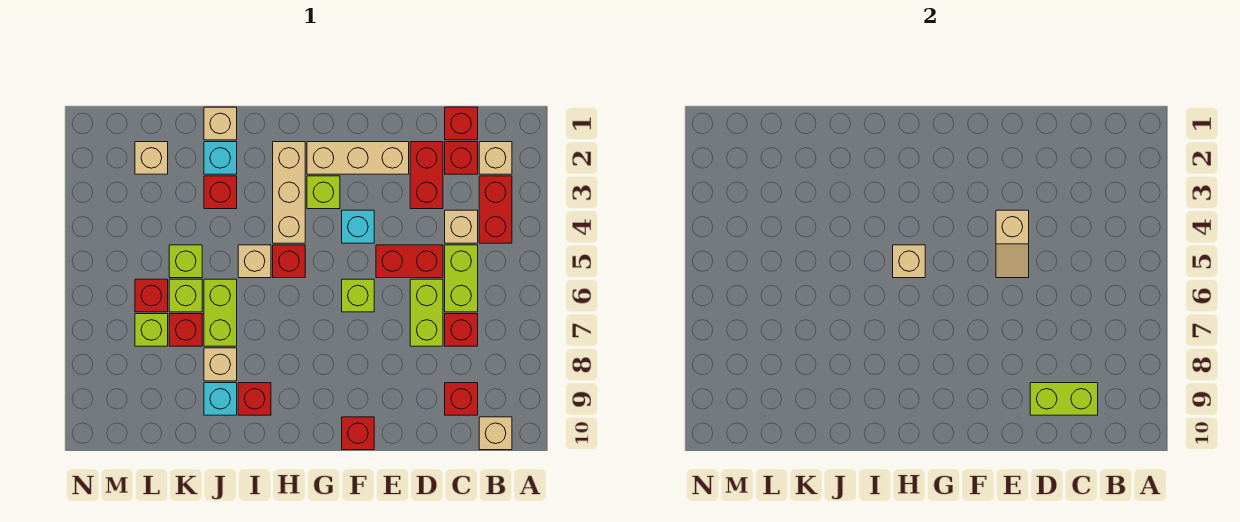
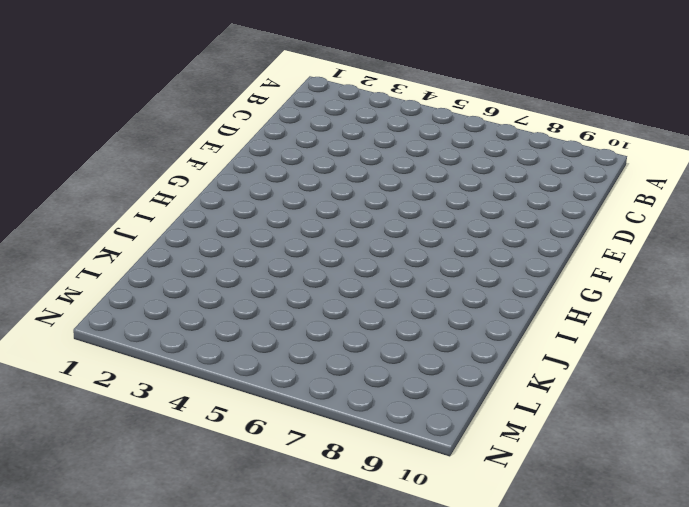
none -> tan brick B2 level 1
none -> red brick B3:B4 level 1
none -> tan brick B10 level 1
none -> red brick C1 level 1

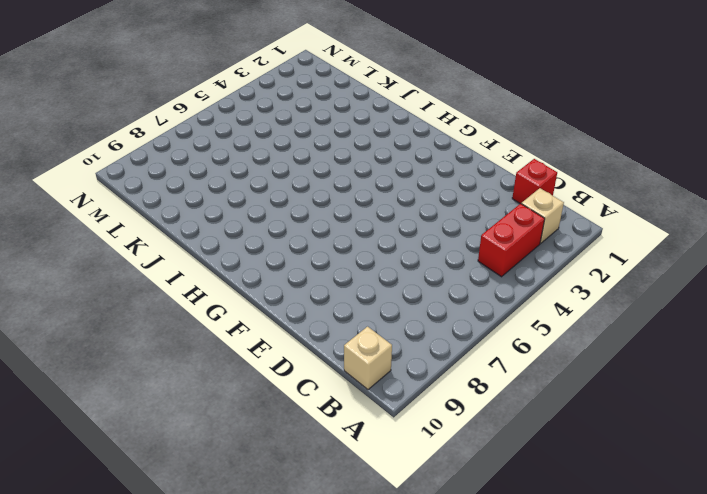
none -> red brick C2 level 1
none -> tan brick C4 level 1
none -> lime brick C5:C6 level 1
none -> red brick C7 level 1

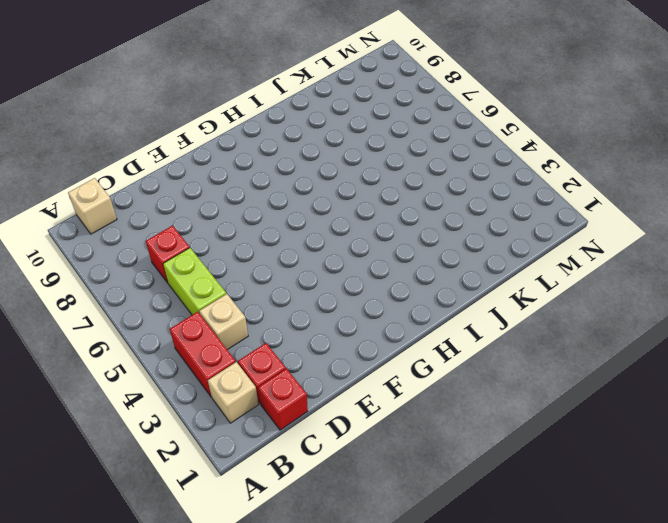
none -> red brick C9 level 1
none -> red brick D2:D3 level 1
none -> red brick D5:E5 level 1
none -> lime brick D6:D7 level 1

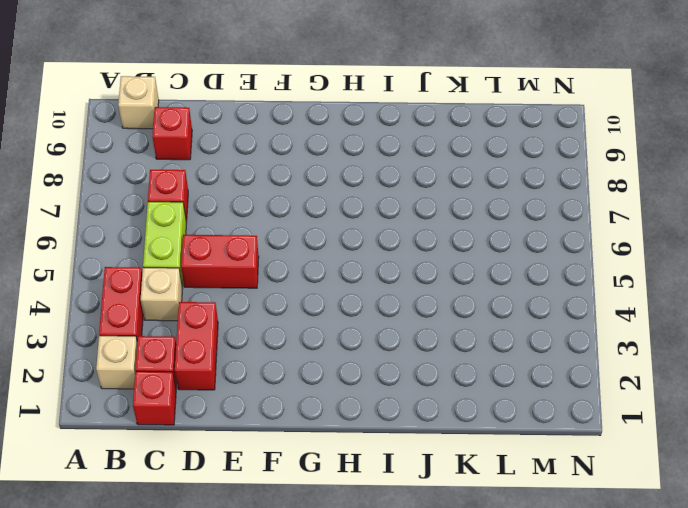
none -> lime brick D6:D7 level 1
none -> tan brick E2:G2 level 1
none -> cyan brick F4 level 1
none -> lime brick F6 level 1

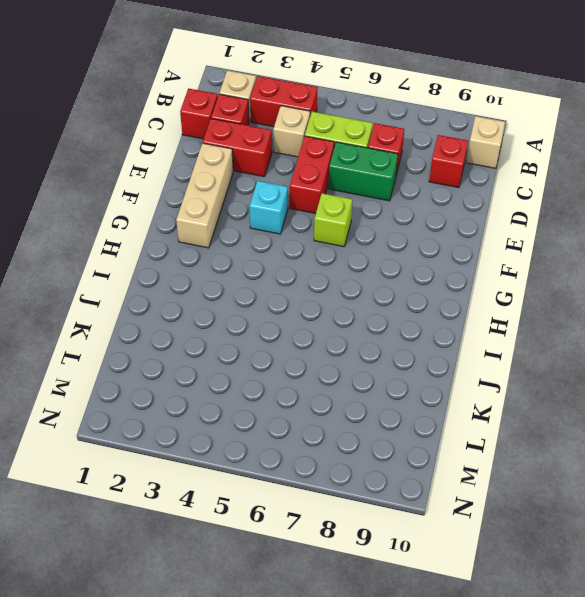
green brick D6:D7 level 1 -> lime brick D6:D7 level 1
none -> red brick F10 level 1
none -> lime brick G3 level 1
none -> tan brick H2:H4 level 1
none -> red brick H5 level 1

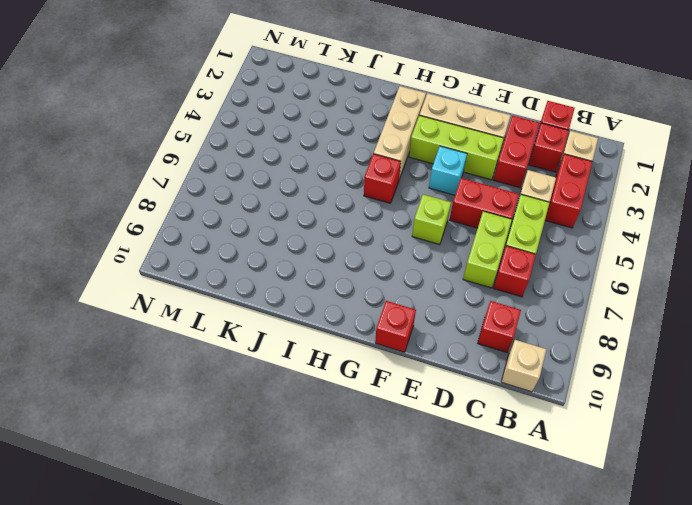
lime brick E3:G3 level 1 -> lime brick G3 level 1
none -> tan brick I5 level 1
none -> red brick I9 level 1
none -> tan brick J1 level 1
none -> cyan brick J2 level 1

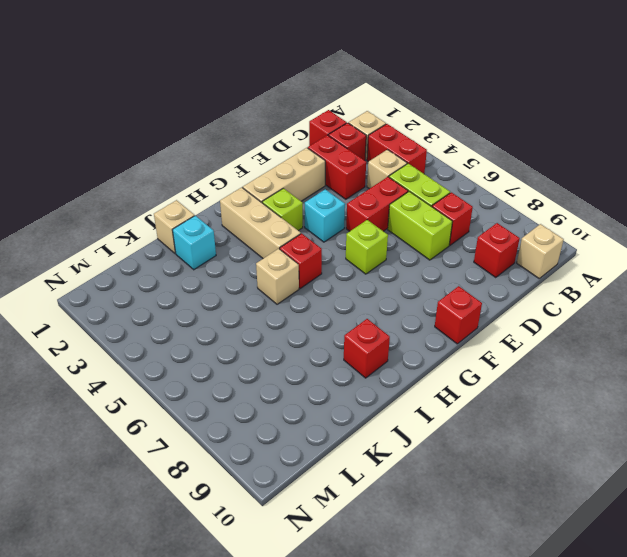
none -> red brick J3 level 1
none -> lime brick J6:J7 level 1
none -> tan brick J8 level 1
none -> cyan brick J9 level 1

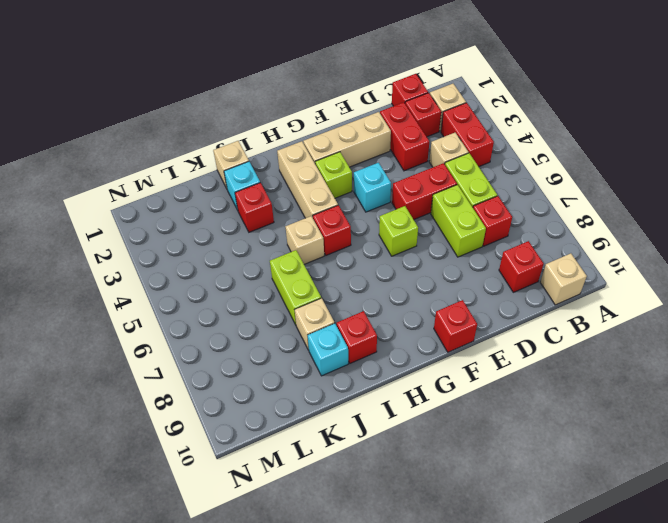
none -> lime brick K5 level 1
none -> lime brick K6 level 1
none -> red brick K7 level 1
none -> tan brick L2 level 1

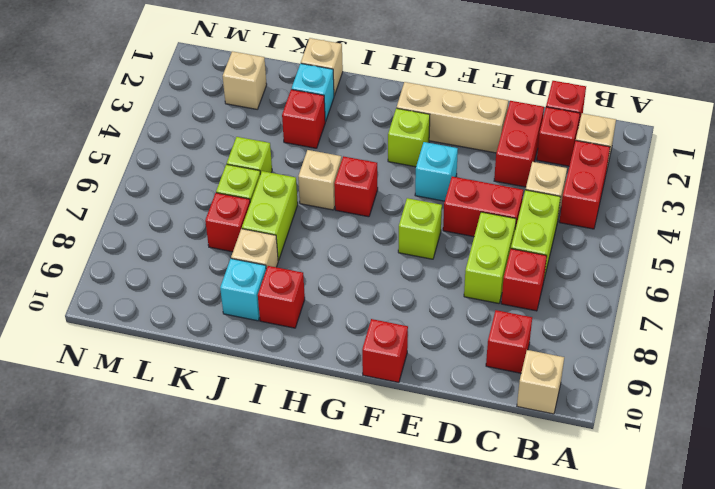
none -> tan brick H2:H4 level 1
none -> red brick L6 level 1
none -> lime brick L7 level 1
none -> lime brick C9:D9 level 2

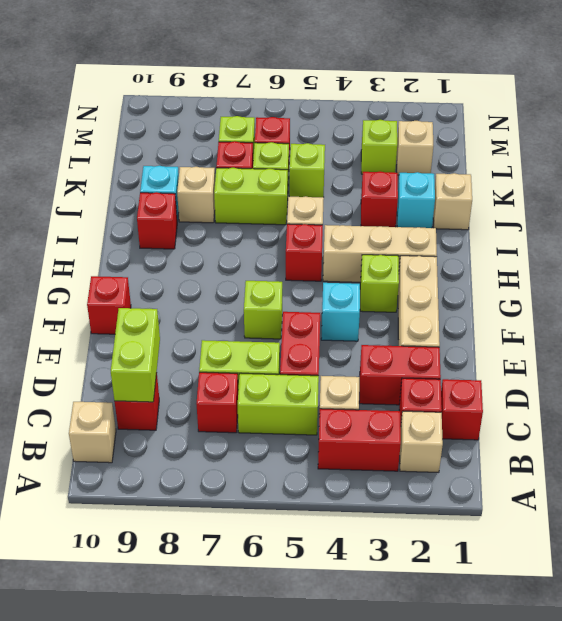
lime brick L3 level 1 -> none
none -> tan slope E4:E5 level 2 top 4
none -> tan brick H5 level 2

